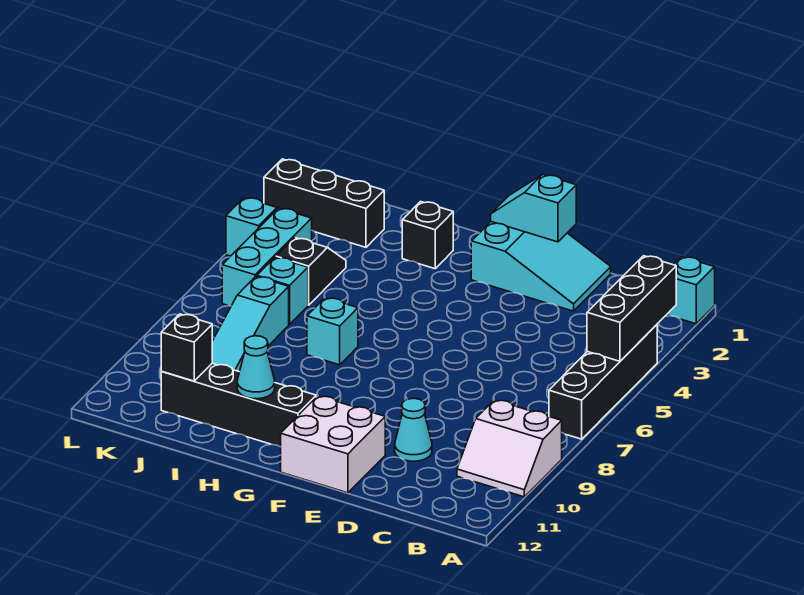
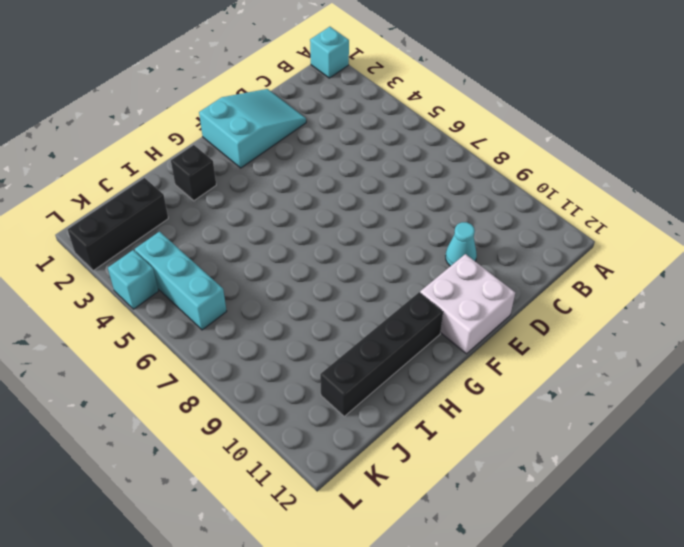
none -> black brick A4:A7 level 1
none -> white slope A9:B10 level 1 top 9
none -> cyan brick H7 level 1

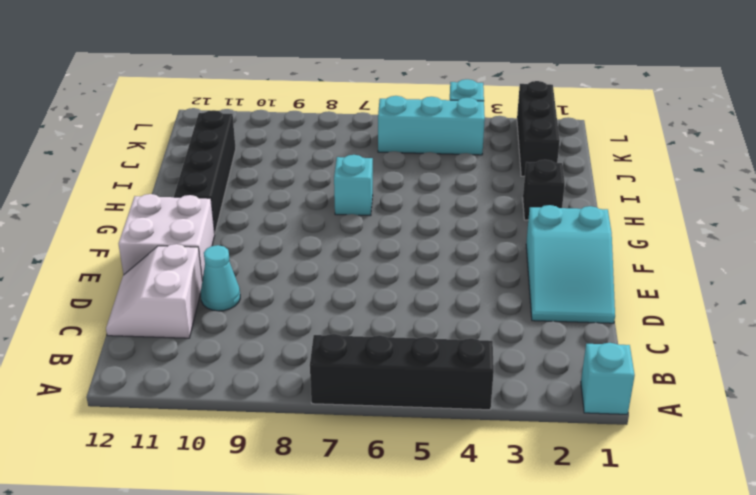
white slope C11:D12 level 1 top 11 -> white slope A9:B10 level 1 top 9
none -> black slope J4:J5 level 1 top 5
none -> cyan brick J6 level 1
none -> cyan slope J7:J9 level 1 top 7

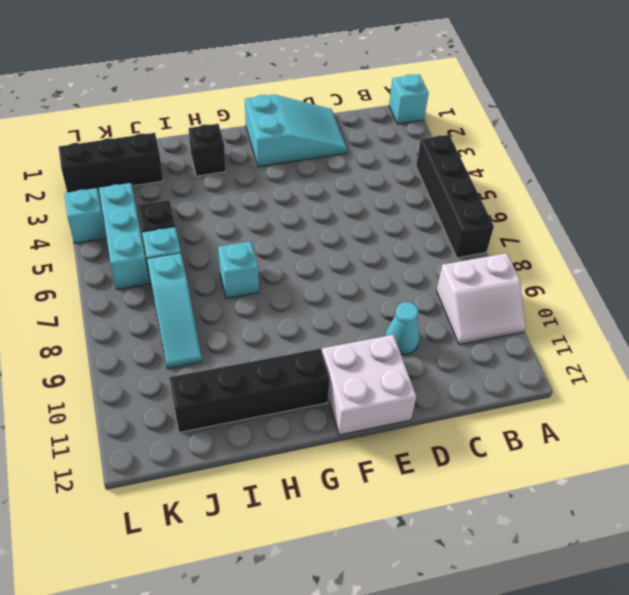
none -> black brick A3:A5 level 2
none -> cyan slope E1:F1 level 2 top E
none -> cyan cone H11 level 2

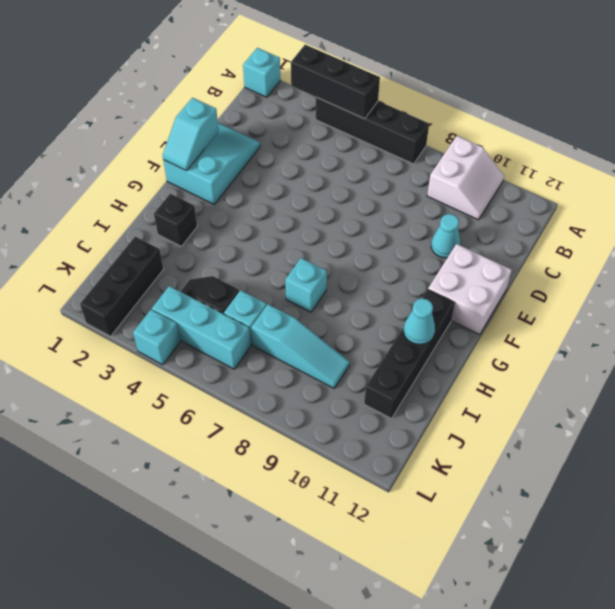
none -> black brick J11 level 2

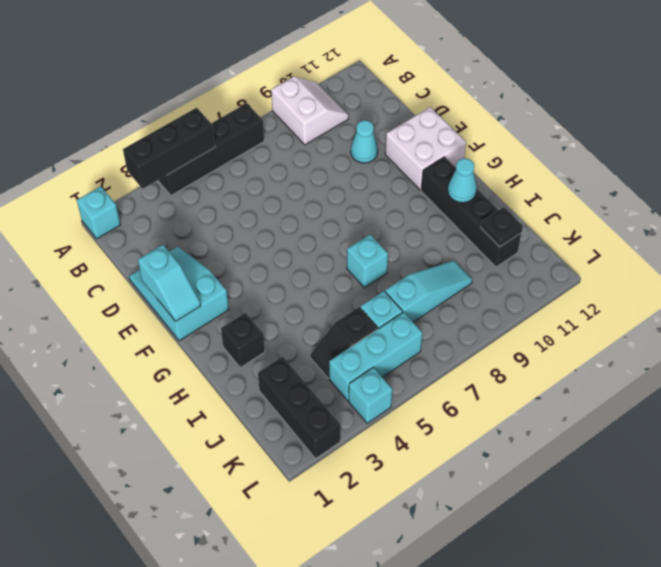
black plate J11 level 2 -> black brick J11 level 2

